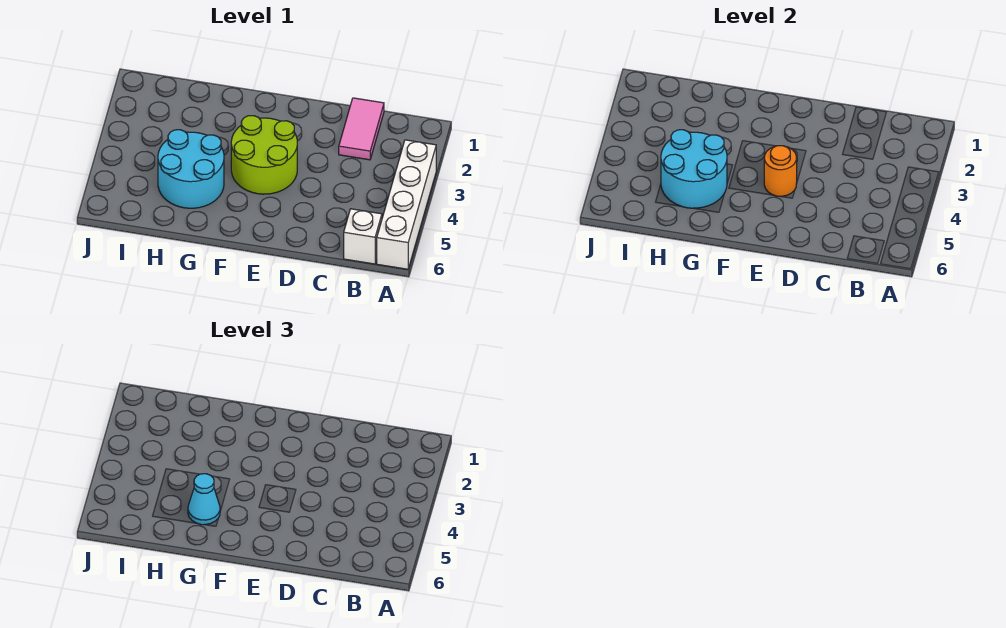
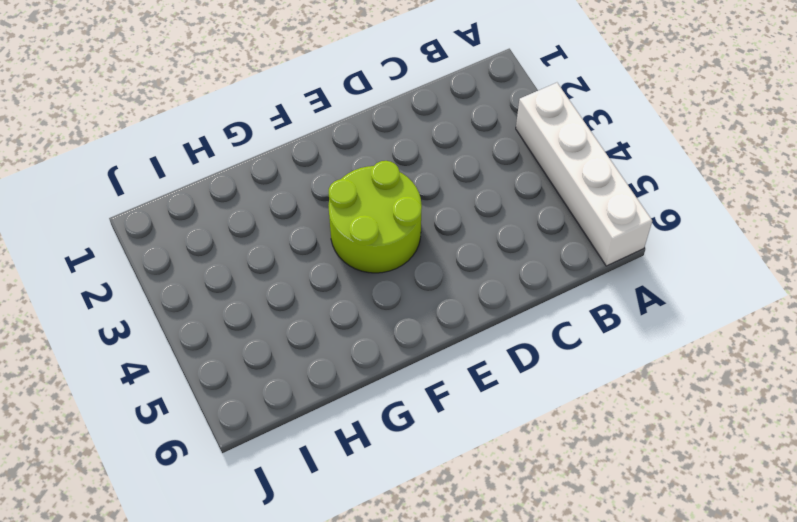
none -> white brick B6 level 1
none -> pink tile C1:C2 level 1

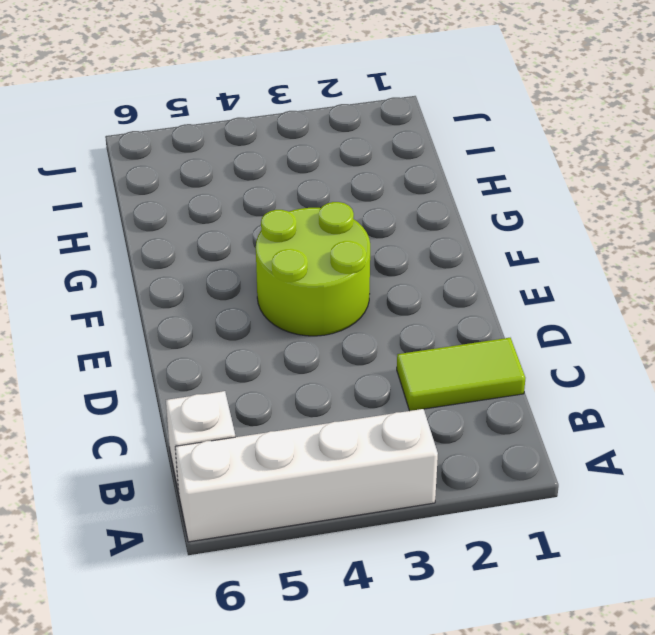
lime tile C1:C2 level 1 -> pink tile C1:C2 level 1
none -> cyan round brick G4:H5 level 1
none -> orange round brick E4 level 2

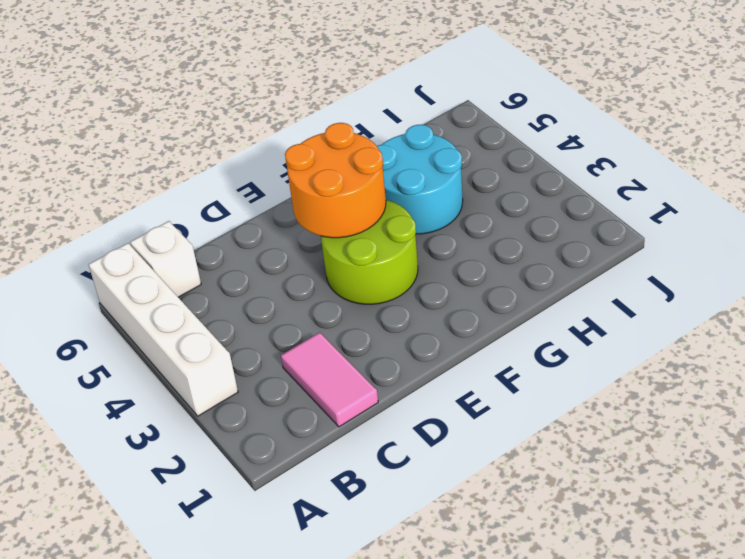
orange round brick E4:F5 level 2 -> orange round brick E4 level 2
none -> cyan round brick G4:H5 level 2
none -> cyan cone G5 level 3

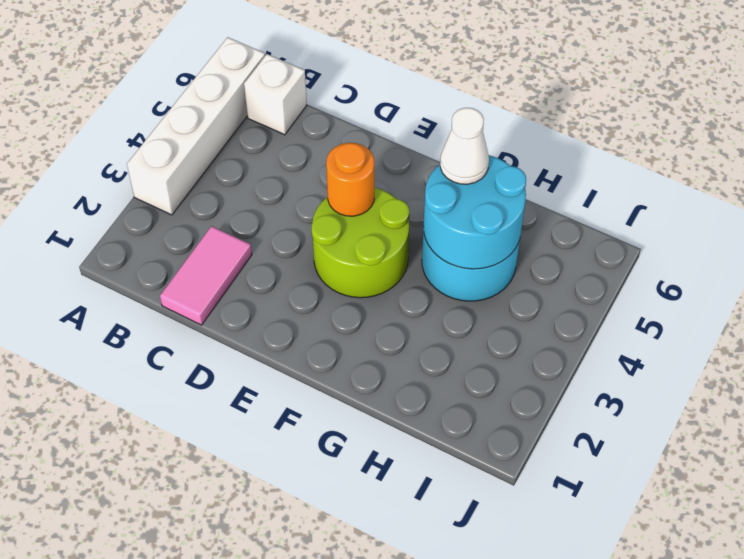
white cone G5 level 3 -> cyan cone G5 level 3

